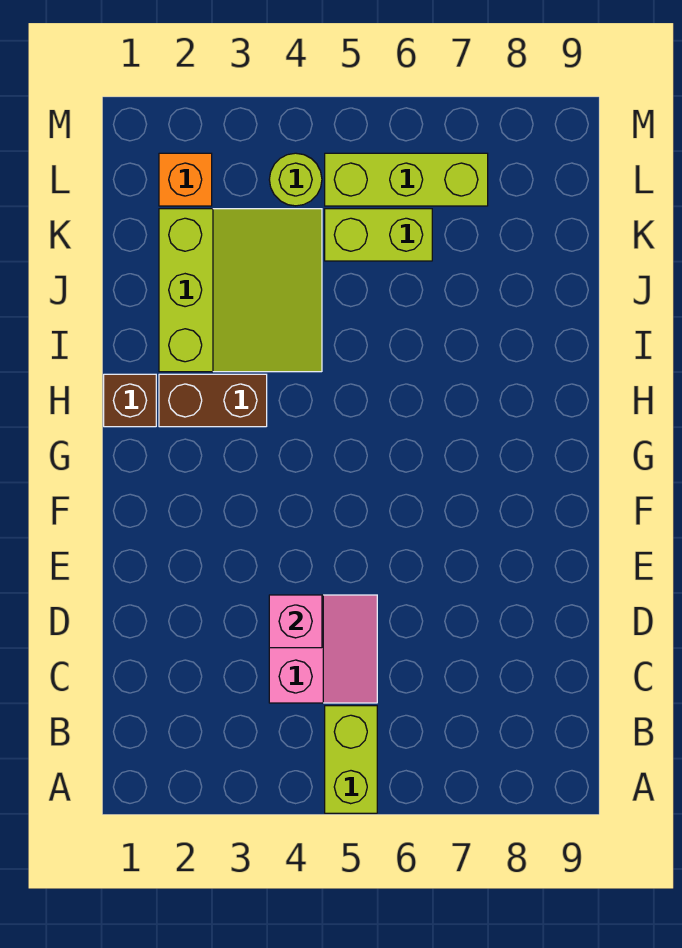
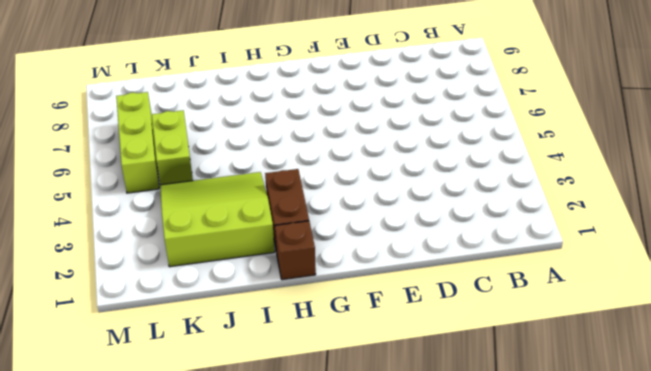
none -> lime brick A5:B5 level 1
none -> pink slope C4:D5 level 1 top 4

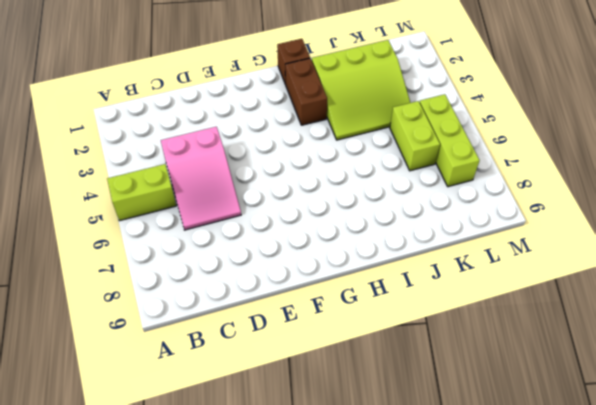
pink slope C4:D6 level 1 top 4 -> pink slope C4:D5 level 1 top 4
none -> orange brick L2 level 1
none -> lime round brick L4 level 1

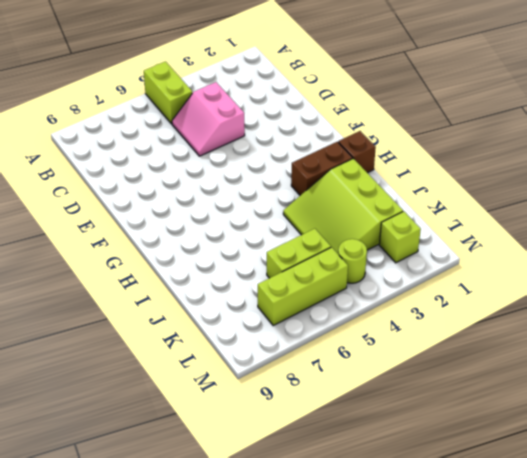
lime brick L2 level 1 -> orange brick L2 level 1
none -> pink brick D4 level 2

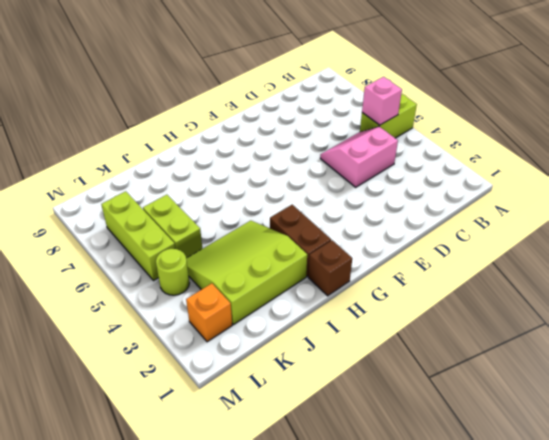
pink brick B5 level 2 -> pink brick D4 level 2

